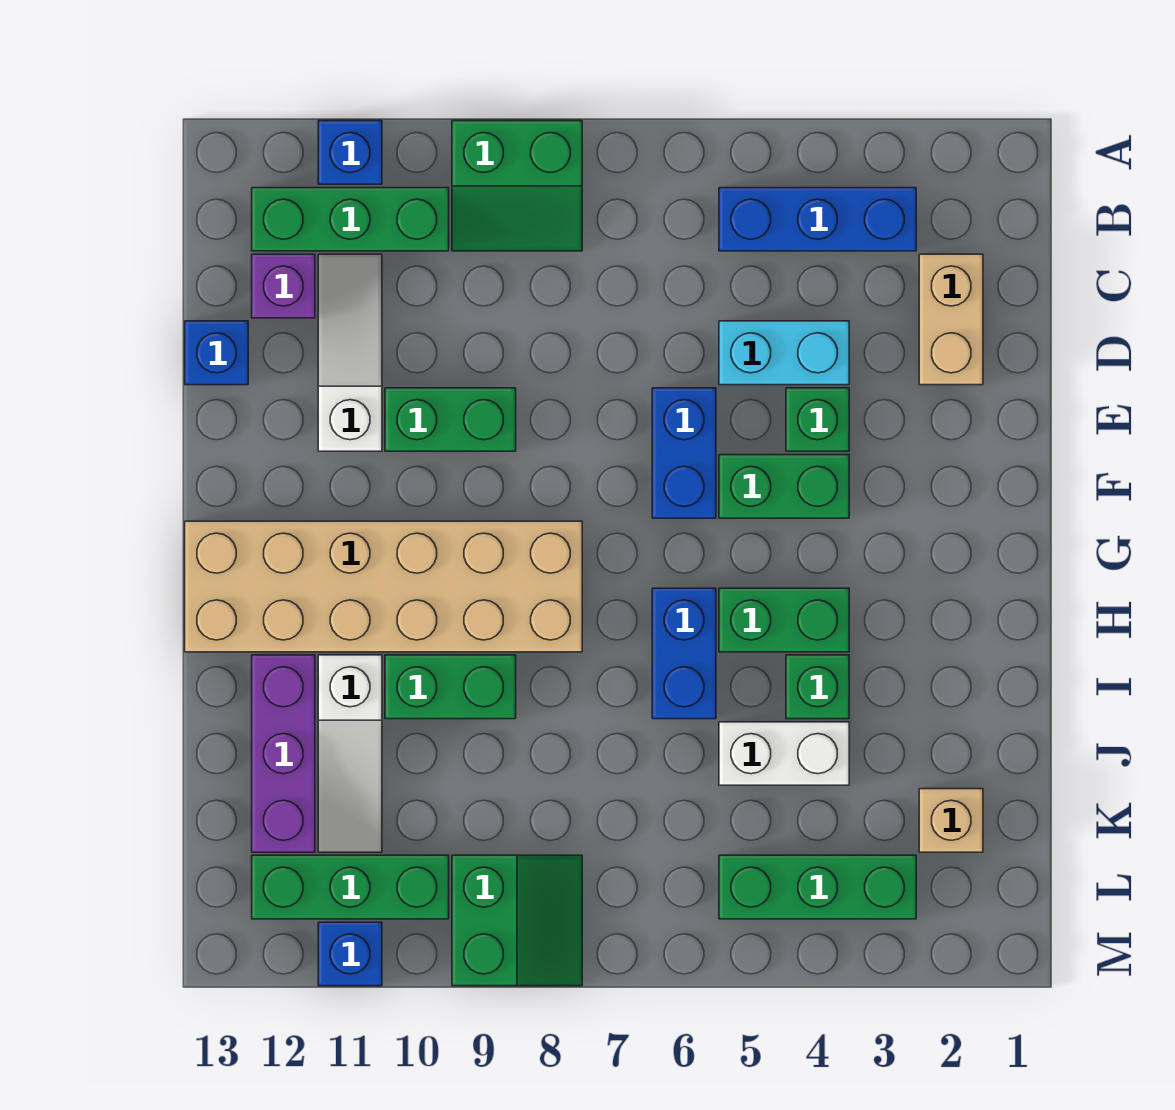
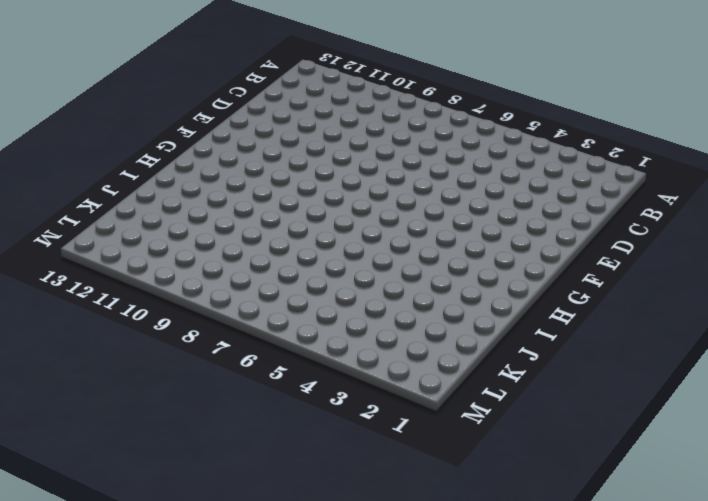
none -> green slope A8:B9 level 1 top A
none -> blue brick A11 level 1
none -> blue brick B3:B5 level 1

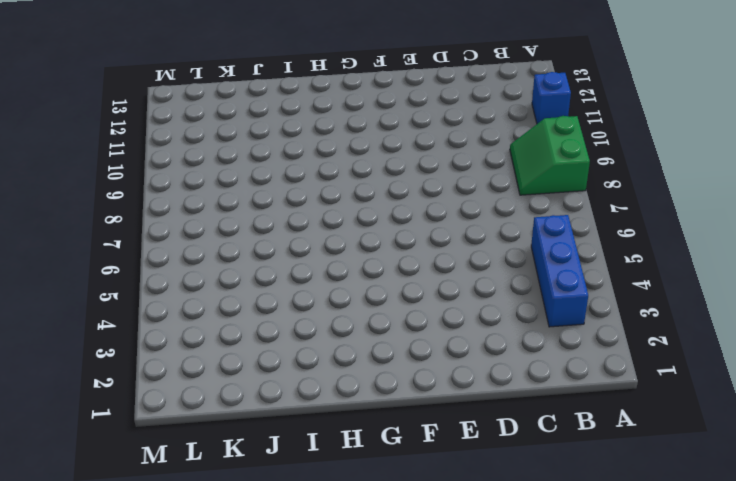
none -> green brick B10:B12 level 1
none -> tan brick C2:D2 level 1
none -> white slope C11:E11 level 1 top E

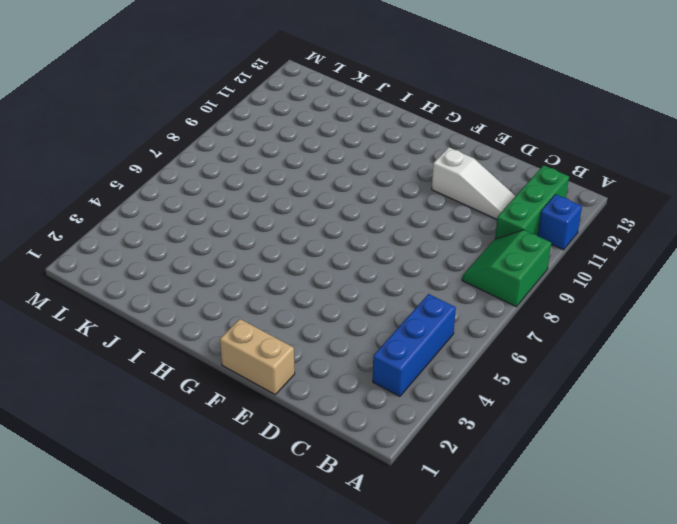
tan brick E1:F1 level 1 -> tan brick C2:D2 level 1
none -> purple brick C12 level 1
none -> cyan brick D4:D5 level 1
none -> blue brick D13 level 1

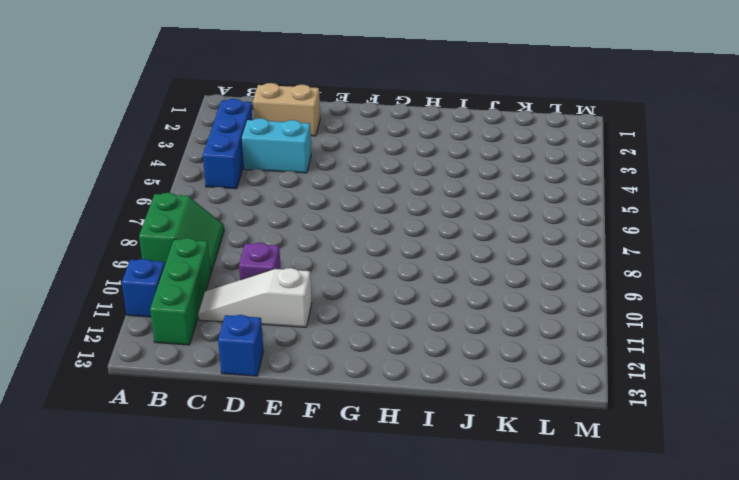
cyan brick C4:D4 level 1 -> cyan brick D4:D5 level 1
purple brick D10 level 1 -> purple brick C12 level 1
none -> green brick E4 level 1
none -> blue brick E6:F6 level 1
none -> green brick E9:E10 level 1

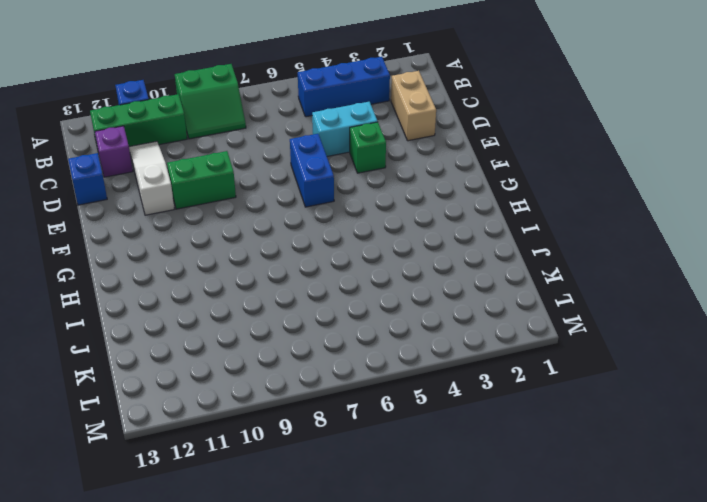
none -> green brick F4:F5 level 1
none -> tan brick G8:H13 level 1
none -> green brick H4:H5 level 1

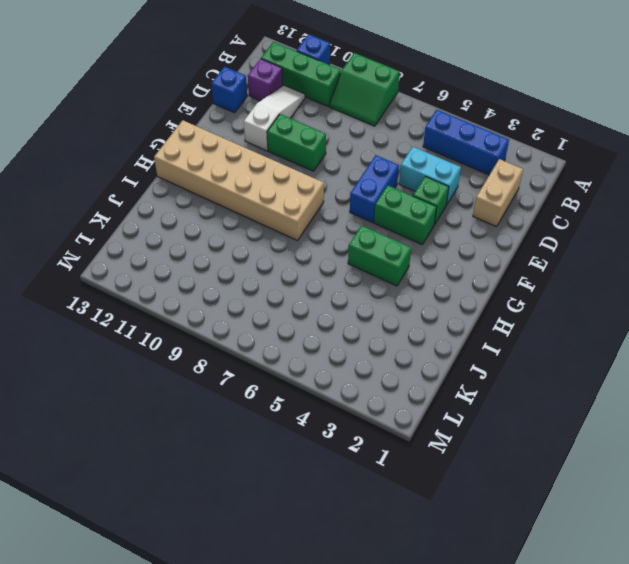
none -> blue brick H6:I6 level 1
none -> green brick I4 level 1
none -> green brick I9:I10 level 1

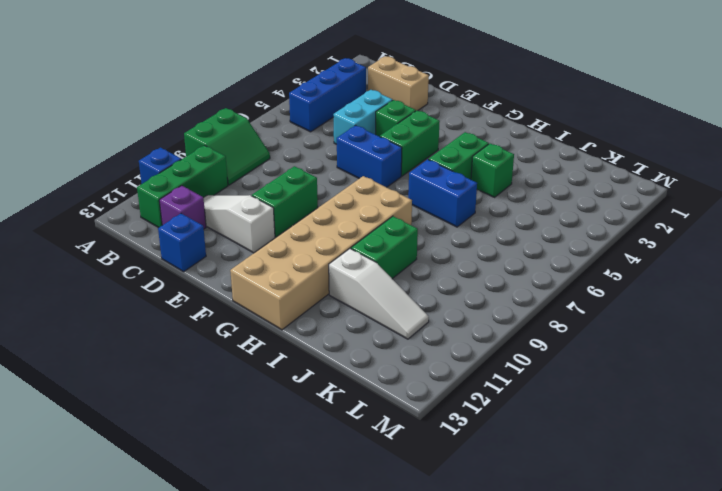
none -> purple brick I12:K12 level 1
none -> white brick J4:J5 level 1
none -> tan brick K2 level 1

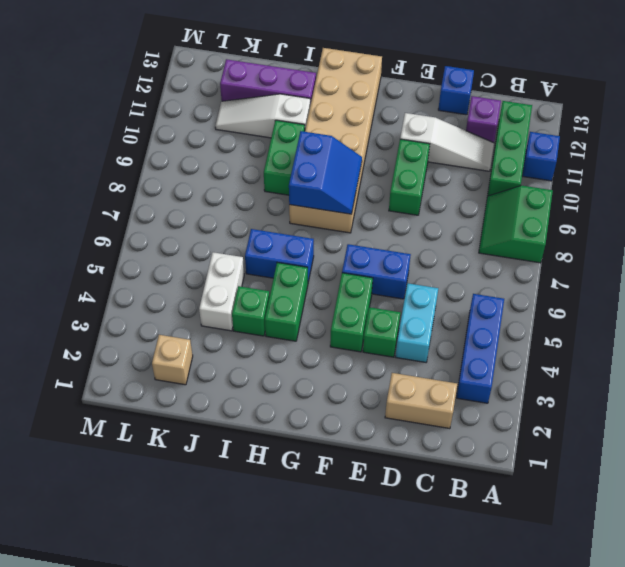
blue slope G8:H9 level 2 top H -> none
none -> green brick L3:L5 level 1
none -> green slope L8:M9 level 1 top 9
none -> green brick L10:L12 level 1

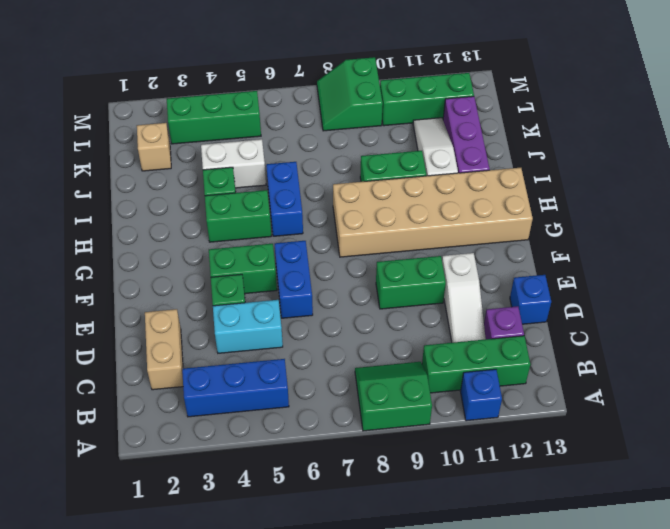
none -> blue brick M11 level 1

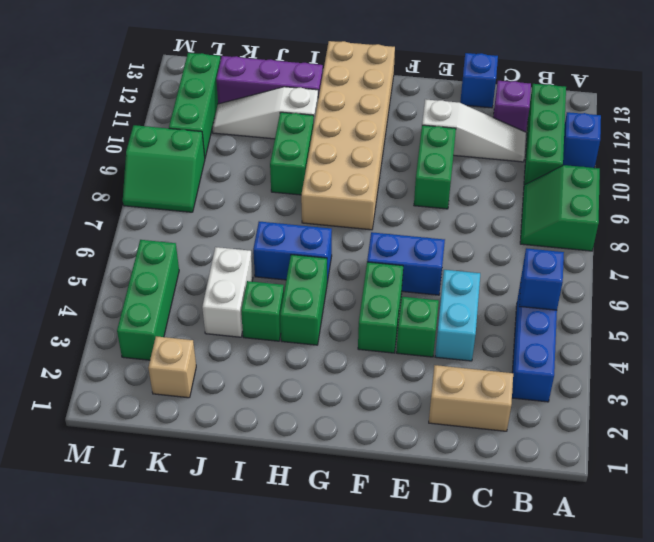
blue brick B5 level 2 -> blue brick M11 level 1

